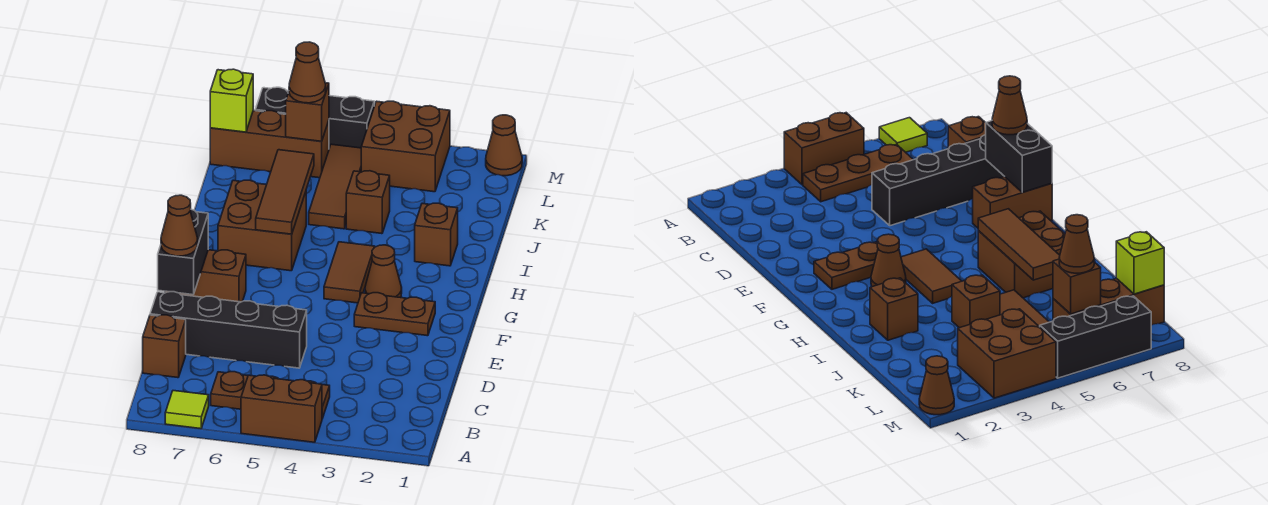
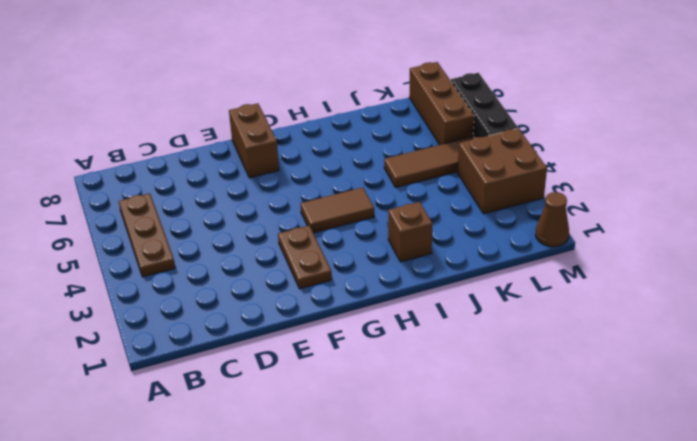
none -> brown brick A4:A5 level 1
none -> lime tile A7 level 1
none -> brown brick C8 level 1

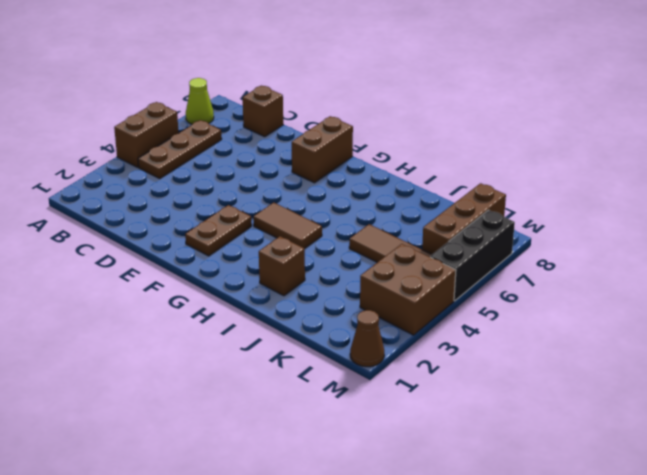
lime cone A7 level 1 -> lime tile A7 level 1
none -> black brick D5:D8 level 1
none -> brown cone G3 level 1
none -> brown brick H6:I7 level 1

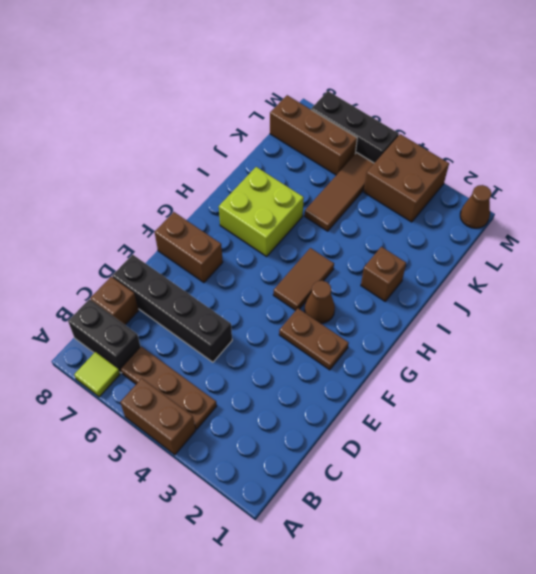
black brick B7:B8 level 1 -> black brick E8:F8 level 2
lime brick H6:I7 level 1 -> brown brick H6:I7 level 1
none -> brown brick J4 level 1
none -> brown tile H6:J6 level 2
none -> brown brick L6 level 2

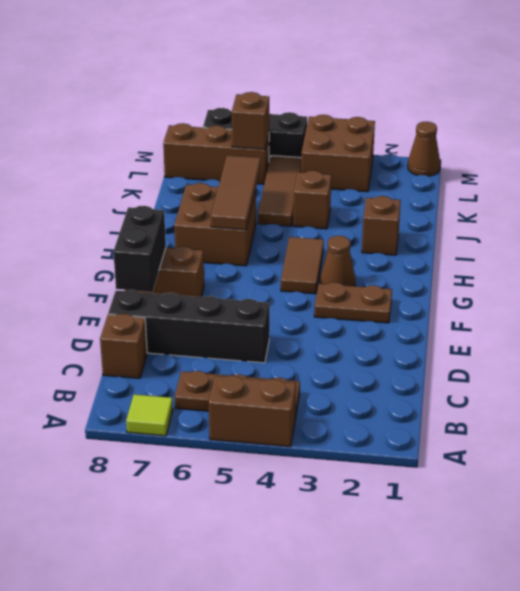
none -> lime brick L8 level 2
none -> brown cone E8 level 3
none -> brown cone L6 level 3

